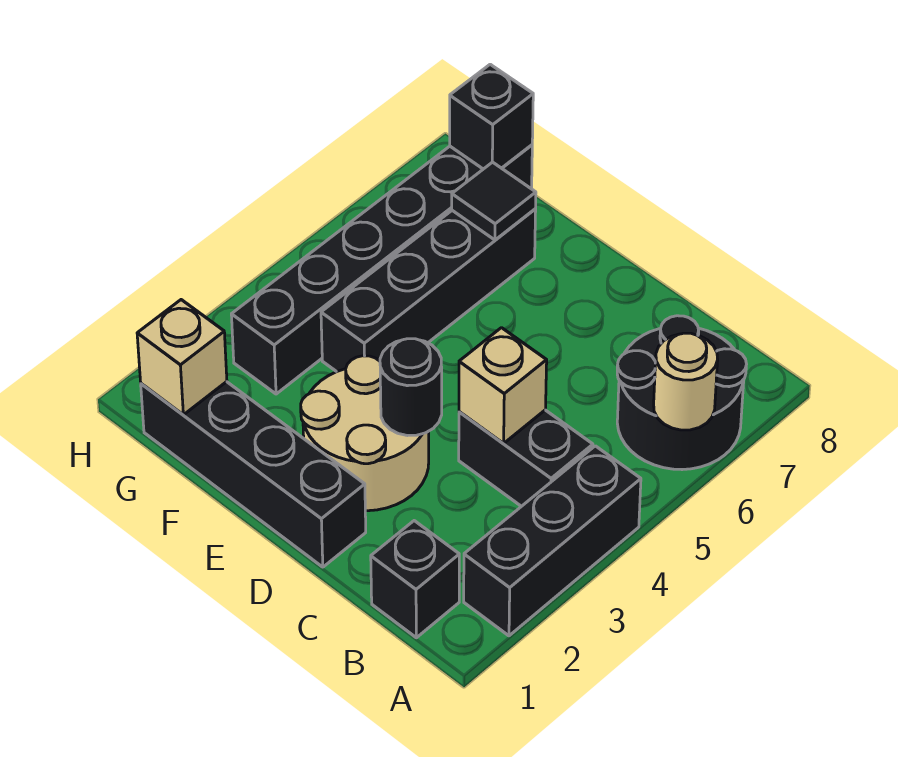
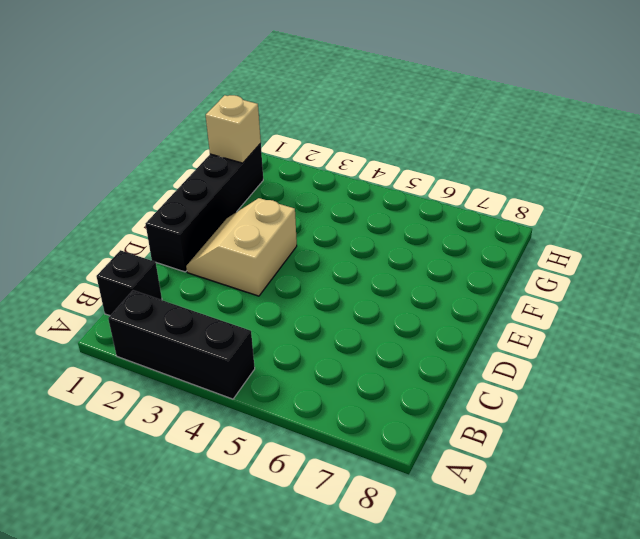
tan slope D2:E3 level 1 top 3 -> tan round brick D2:E3 level 1
none -> black round brick A6:B7 level 1
none -> black brick B4:C4 level 1
none -> black brick F4:F7 level 1

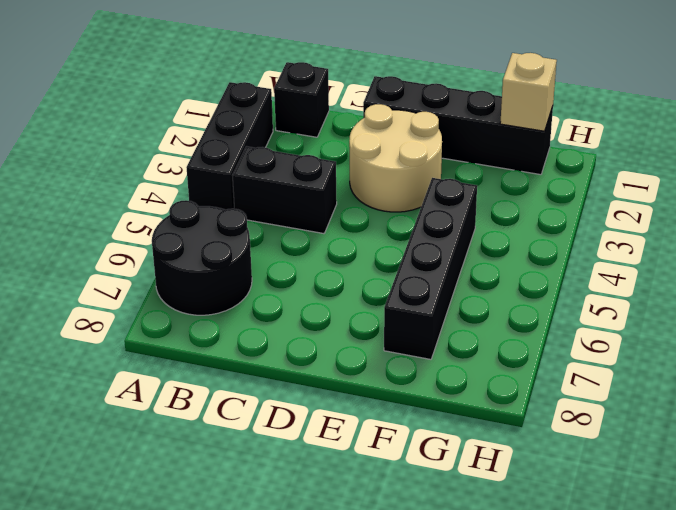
none -> black brick G3:G8 level 1
none -> tan round brick A6 level 2
none -> tan brick C4 level 2

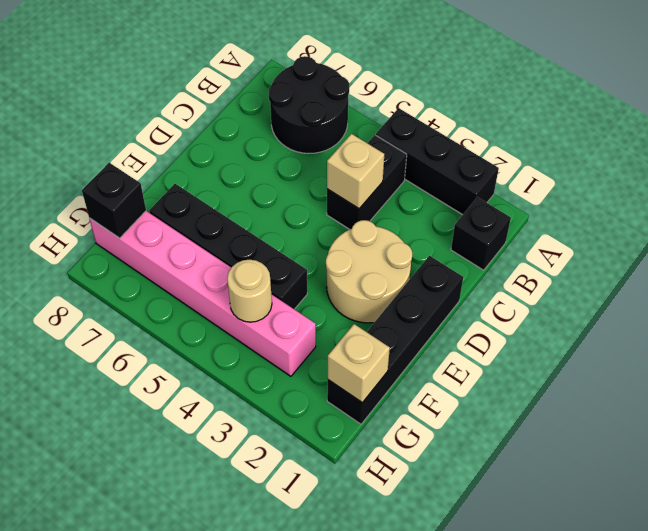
pink brick G3:G8 level 1 -> black brick G3:G8 level 1
tan round brick G4 level 2 -> tan round brick A6 level 2
none -> black round brick D3 level 2
none -> black tile F7 level 2

